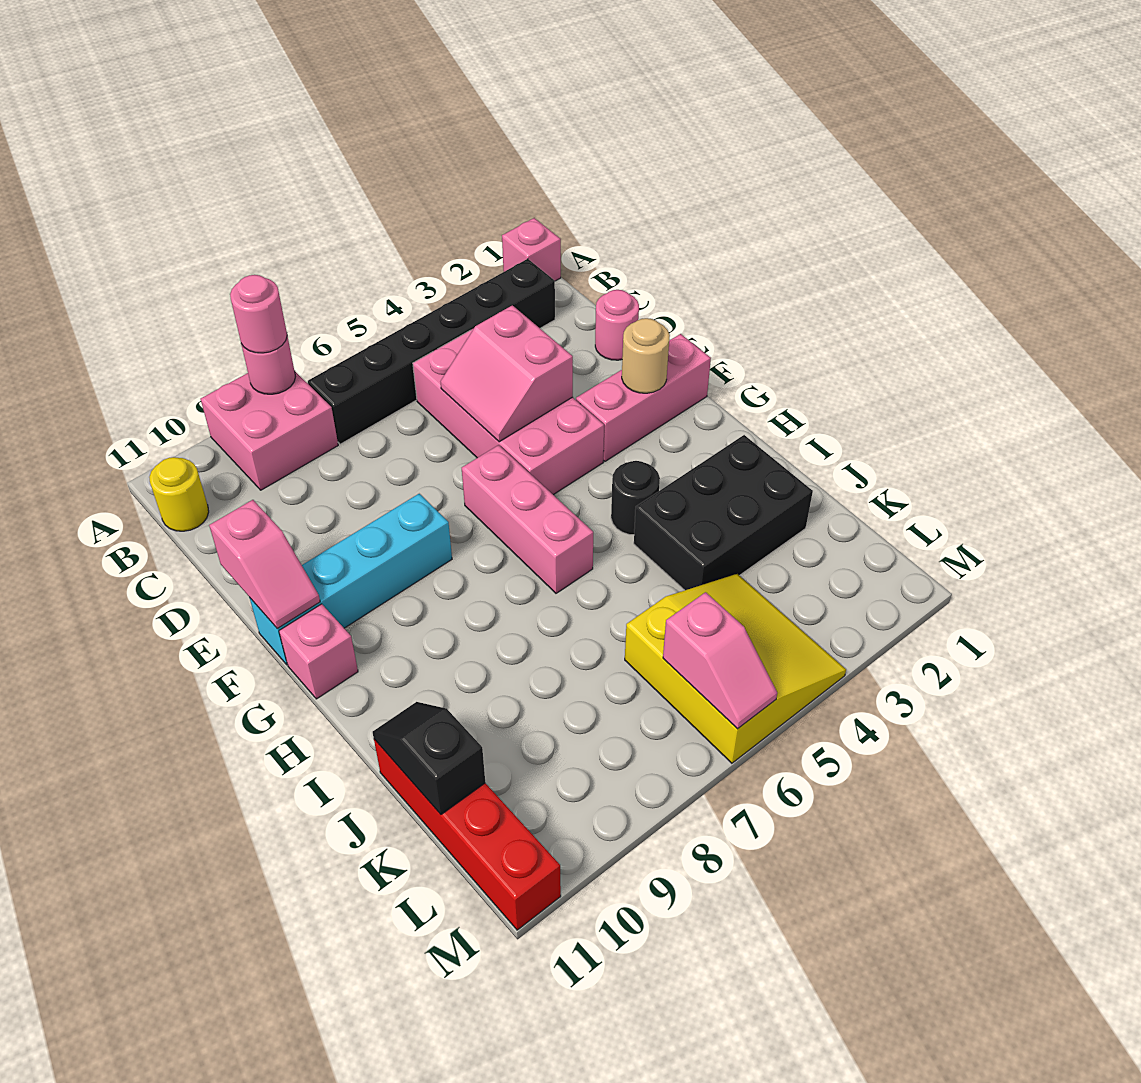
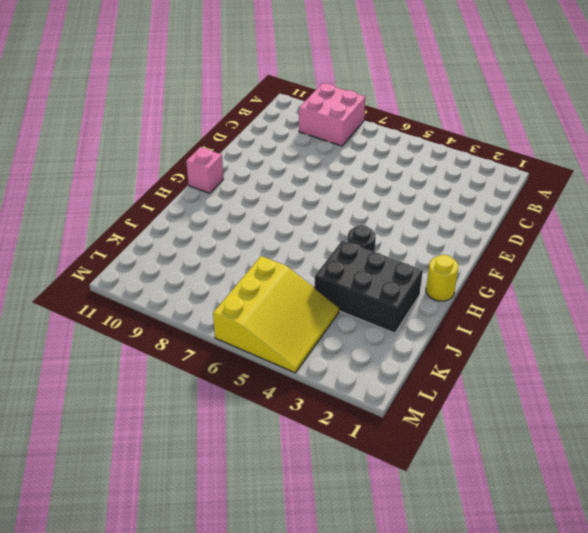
yellow round brick H1 level 1 -> yellow round brick B11 level 1
none -> pink brick A1 level 1
none -> black brick B2:B7 level 1
none -> pink brick C4:F5 level 1

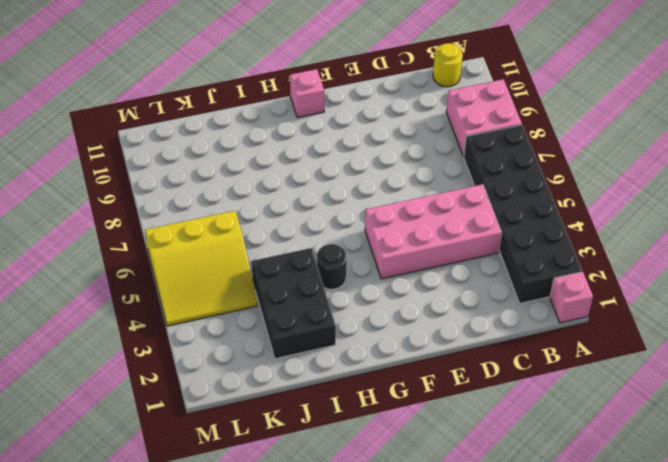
black brick A2:B7 level 1 -> black brick B2:B7 level 1
none -> pink round brick D1 level 1
none -> pink brick F1:F3 level 1
none -> pink brick F6:H6 level 1

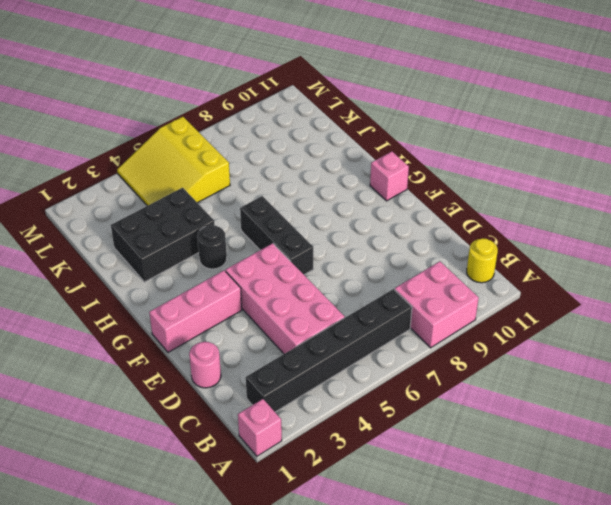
black brick F6:H6 level 1 -> pink brick F6:H6 level 1
none -> cyan brick F8:F11 level 1
none -> red brick J11:M11 level 1
none -> pink round brick A8 level 2

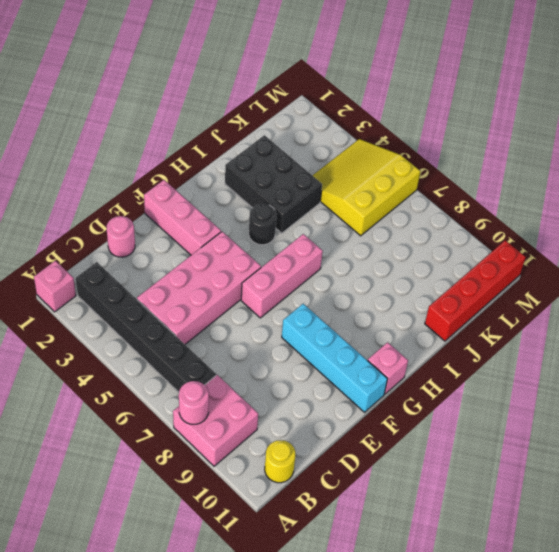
none -> pink slope D4:E5 level 2 top 4
none -> pink slope E11:F11 level 2 top E
none -> tan round brick F2 level 2

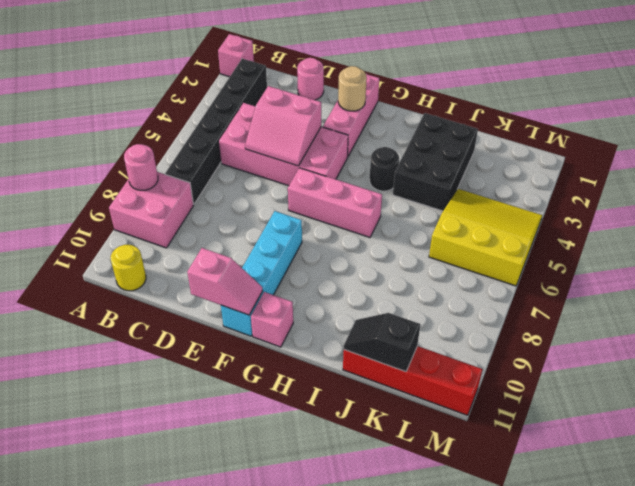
none -> pink slope L6:M6 level 2 top L
none -> pink round brick A8 level 3

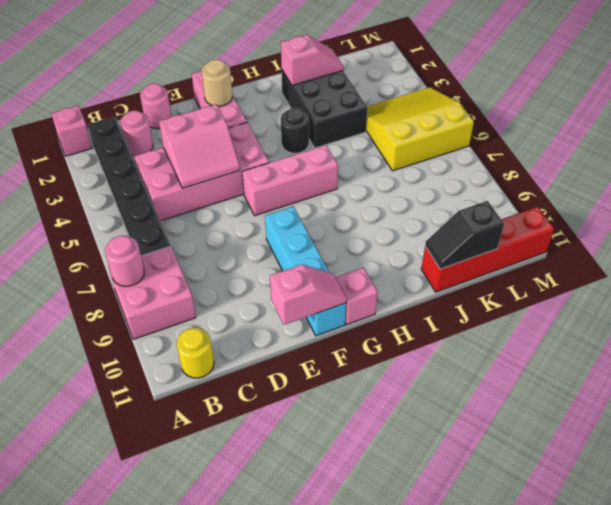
pink round brick C2 level 1 -> pink round brick A8 level 3
pink slope I2:J2 level 2 top I -> pink slope L6:M6 level 2 top L

